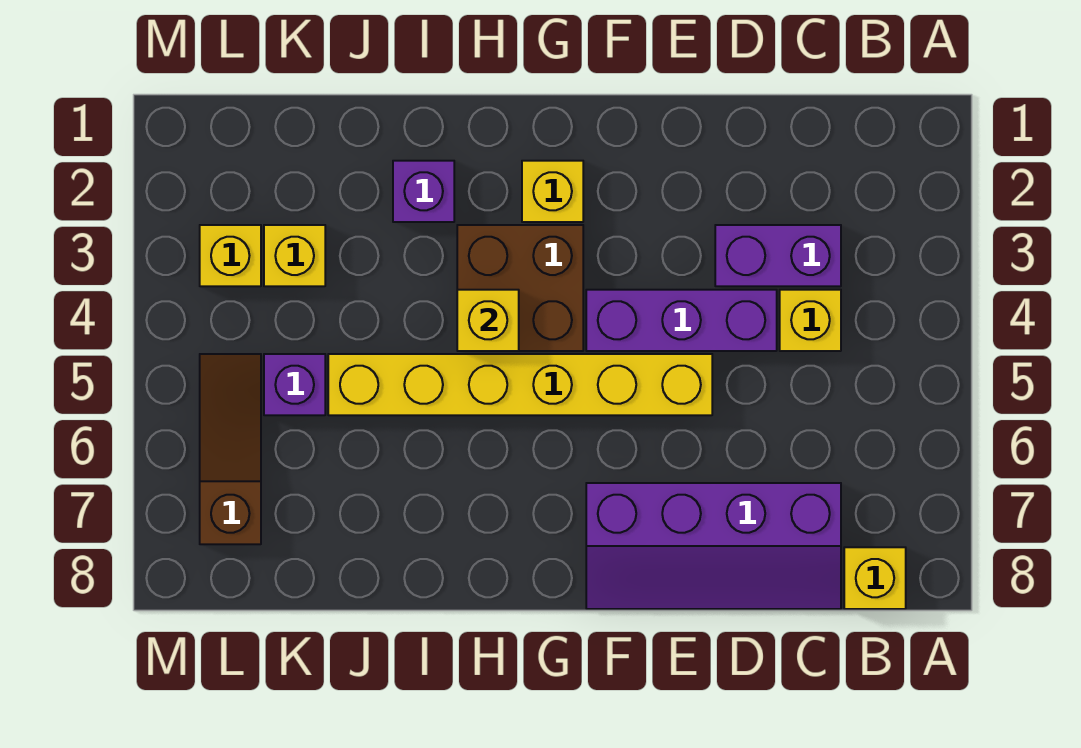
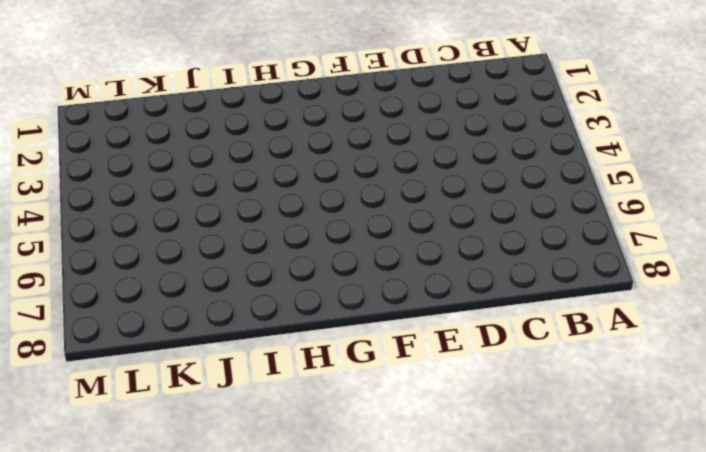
none -> yellow brick B8 level 1
none -> purple brick C3:D3 level 1
none -> yellow brick C4 level 1

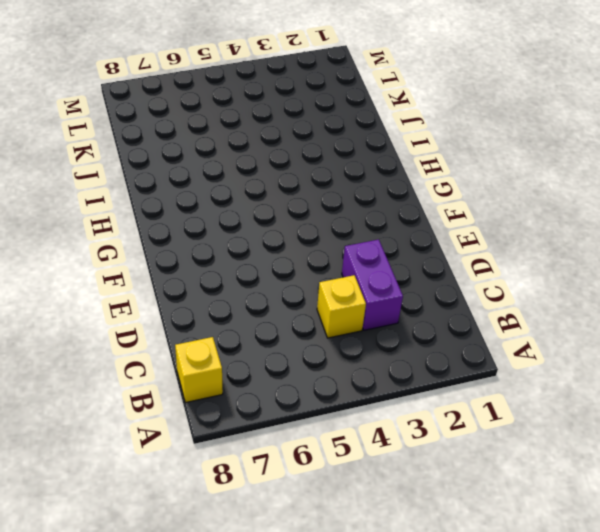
none -> purple slope C7:F8 level 1 top 7
none -> purple brick D4:F4 level 1
none -> yellow brick E5:J5 level 1

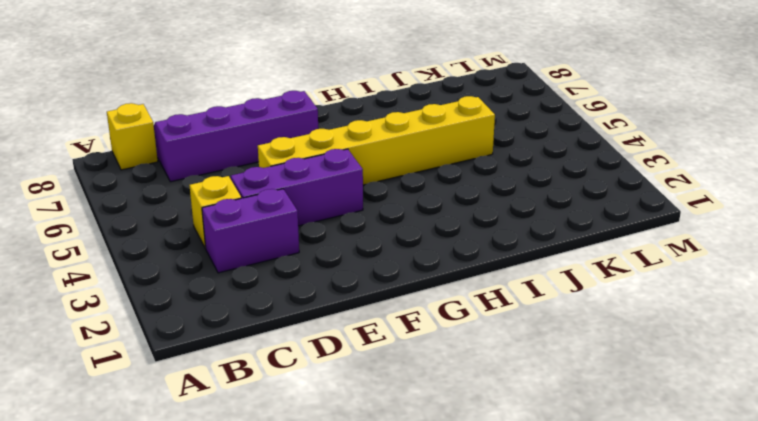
none -> yellow brick G2 level 1
none -> brown brick G3:H4 level 1
none -> purple brick I2 level 1

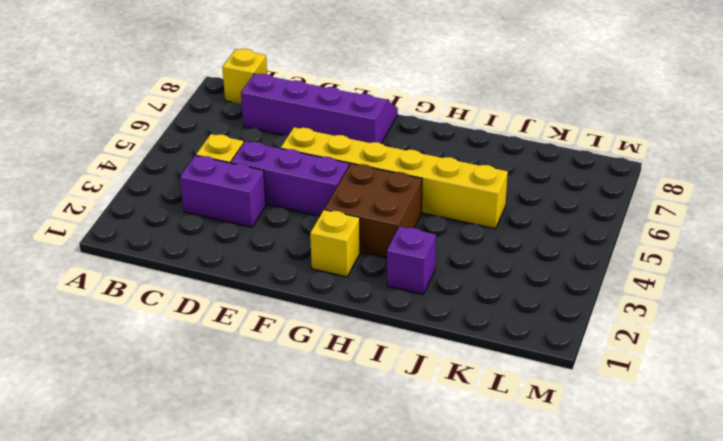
none -> yellow brick K3 level 1
none -> purple brick K5 level 1
none -> yellow brick L3 level 1

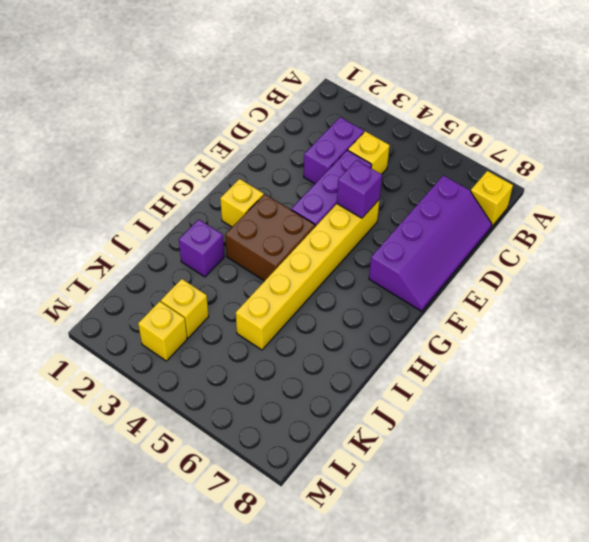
purple brick E5 level 2 -> purple brick K5 level 1
none -> brown slope L5:L7 level 1 top 7
none -> yellow brick H4 level 2

